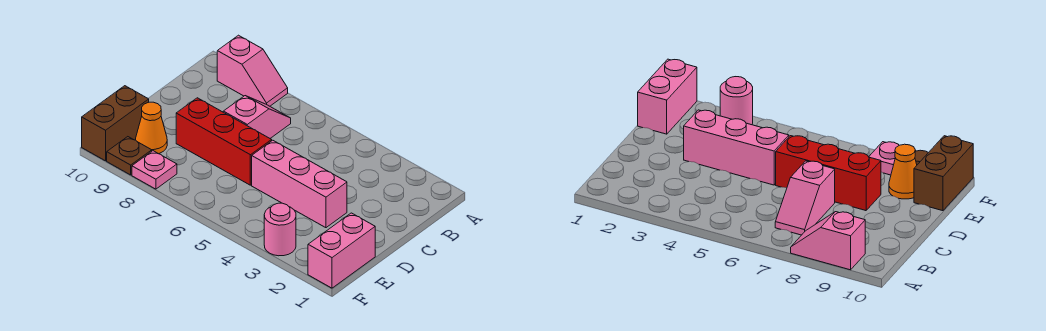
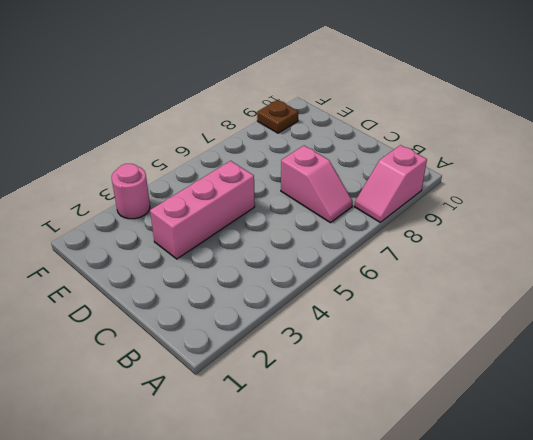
none -> red brick D6:D8 level 1
none -> pink brick E1:F1 level 1

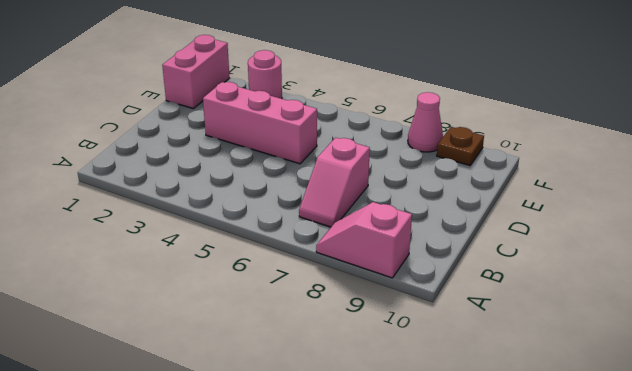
pink cone F8 level 1 -> pink plate F8 level 1
none -> red brick D6:D8 level 1
none -> orange cone E9 level 1

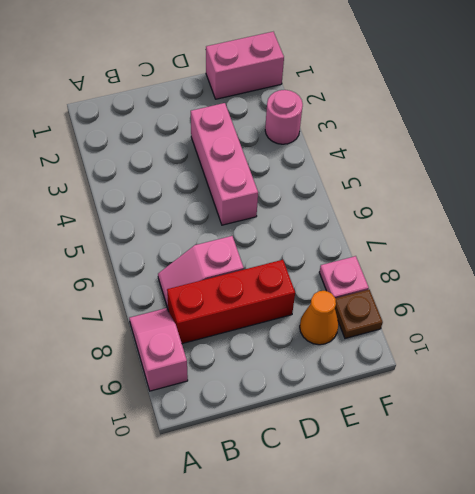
red brick B8:D8 level 1 -> red brick D6:D8 level 1
none -> brown brick E10:F10 level 1

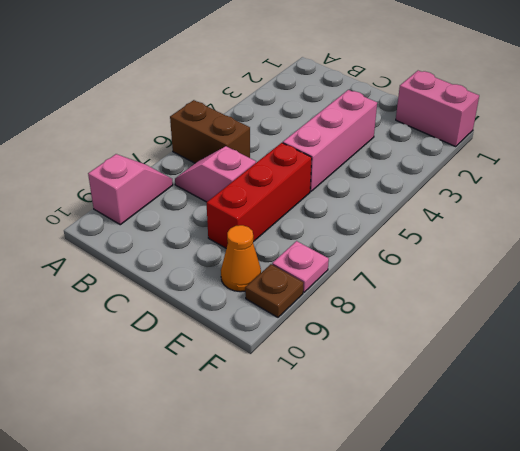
brown brick A6:B6 level 1 -> brown brick E10:F10 level 1
none -> pink round brick F3 level 1

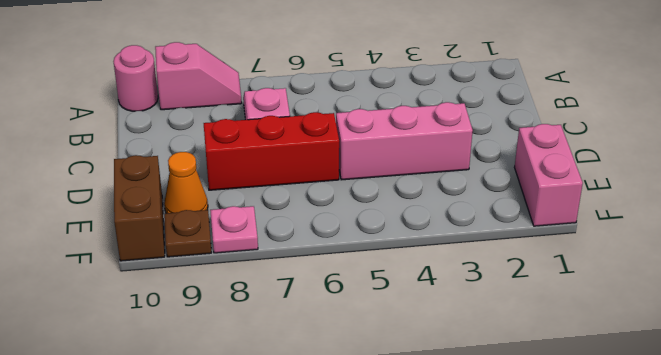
pink round brick A10 level 1 -> pink round brick F3 level 1

